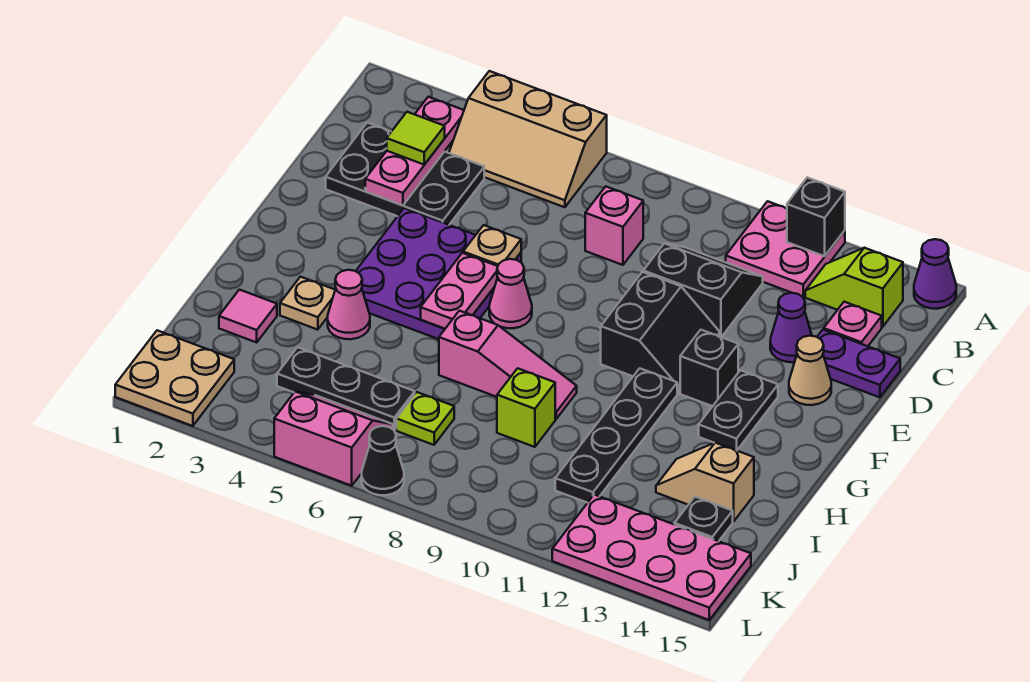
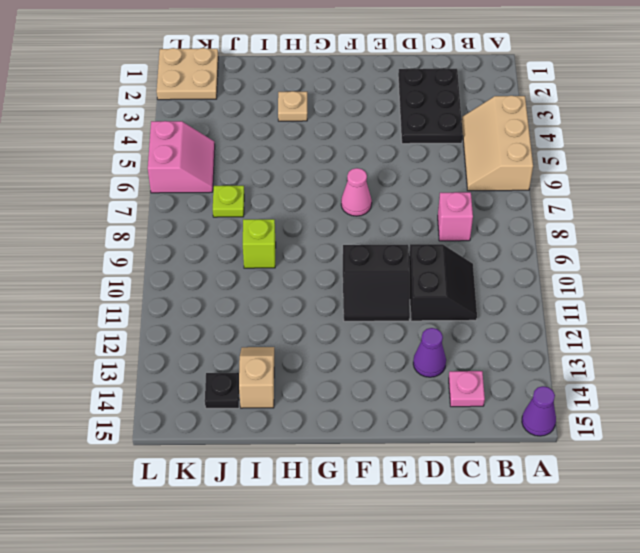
none -> pink plate A11:B12 level 1
none -> lime slope B13:B14 level 1 top 14
none -> purple plate D14:D15 level 1
none -> purple plate E4:G6 level 1

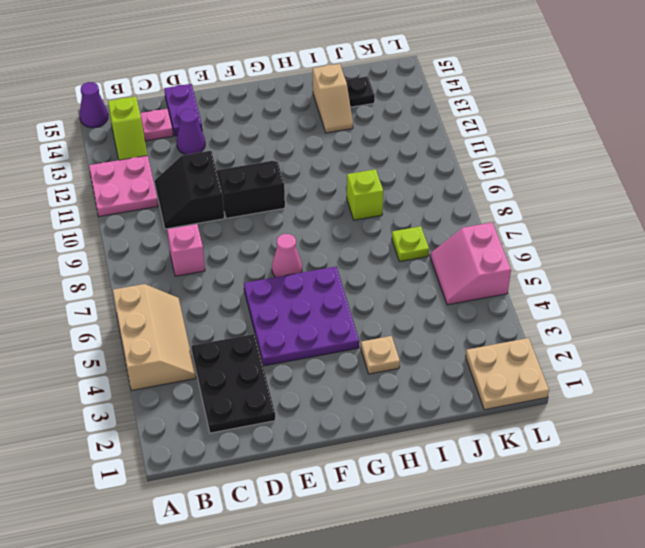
none -> tan cone E14 level 1
none -> black brick F12 level 1
none -> black plate F13:G13 level 1
none -> black plate G11:J11 level 1

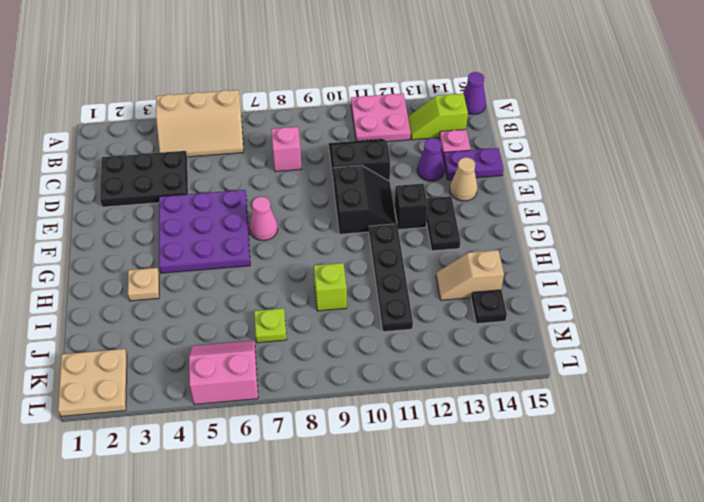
none -> pink cone H4 level 1
none -> pink slope H7:H9 level 1 top 7
none -> pink tile I2 level 1
none -> black plate J4:J6 level 1

